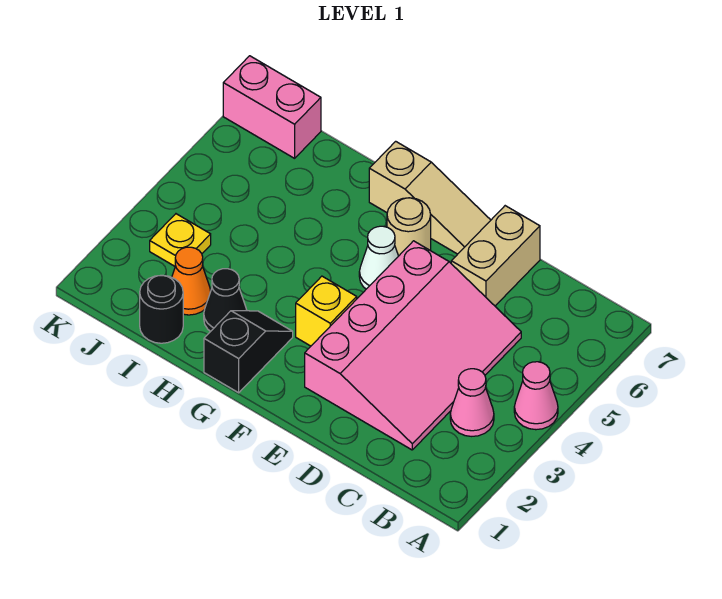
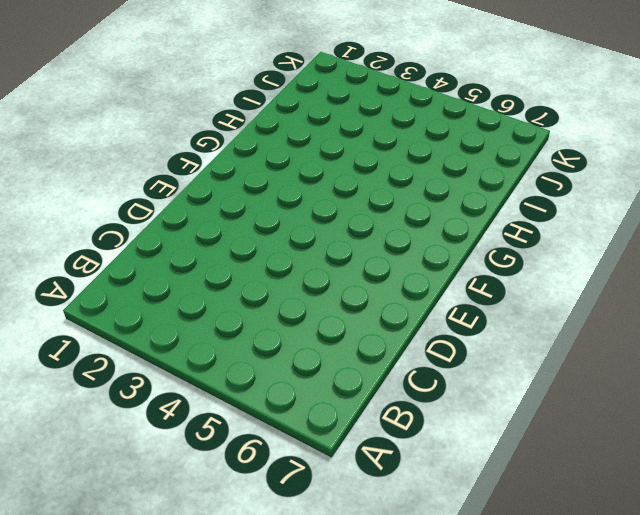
none -> pink cone A4 level 1
none -> pink cone B3 level 1
none -> pink slope C2:E5 level 1 top E

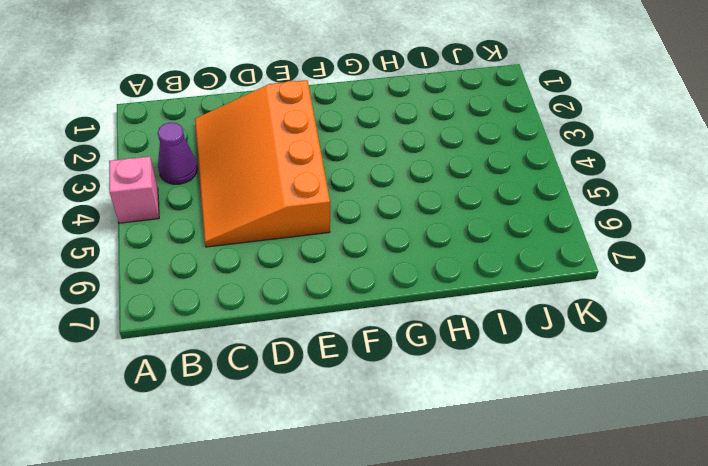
pink brick A4 level 1 -> pink cone A4 level 1
purple cone B3 level 1 -> pink cone B3 level 1
orange slope C2:E5 level 1 top E -> pink slope C2:E5 level 1 top E
none -> tan brick D6:D7 level 1
none -> tan slope E7:G7 level 1 top G
none -> yellow brick F3 level 1

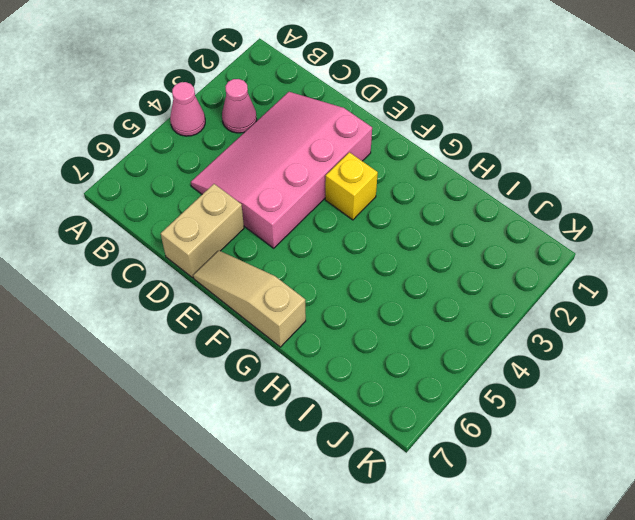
none -> white cone F5 level 1
none -> tan round brick F6 level 1
none -> black slope G1:G2 level 1 top 1

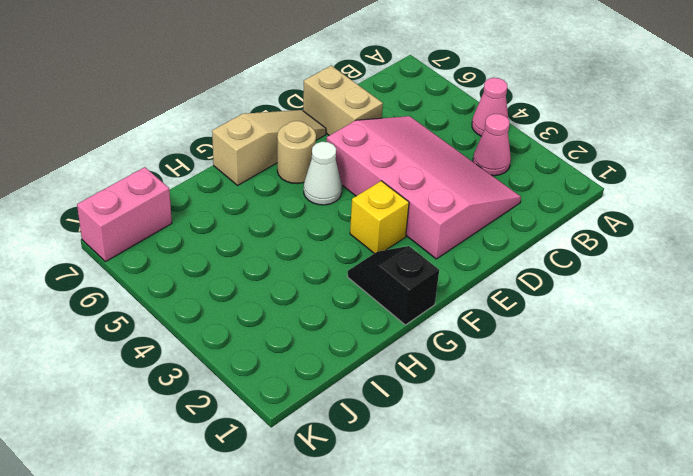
none -> black cone H2 level 1
none -> black round brick I1 level 1
none -> orange cone I2 level 1

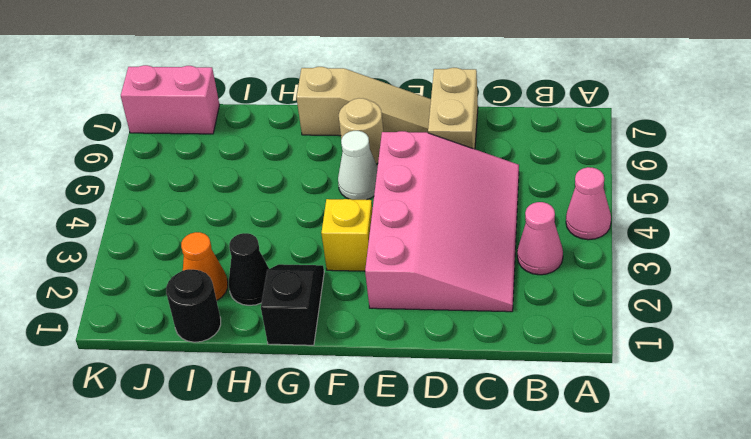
none -> yellow plate J3 level 1

